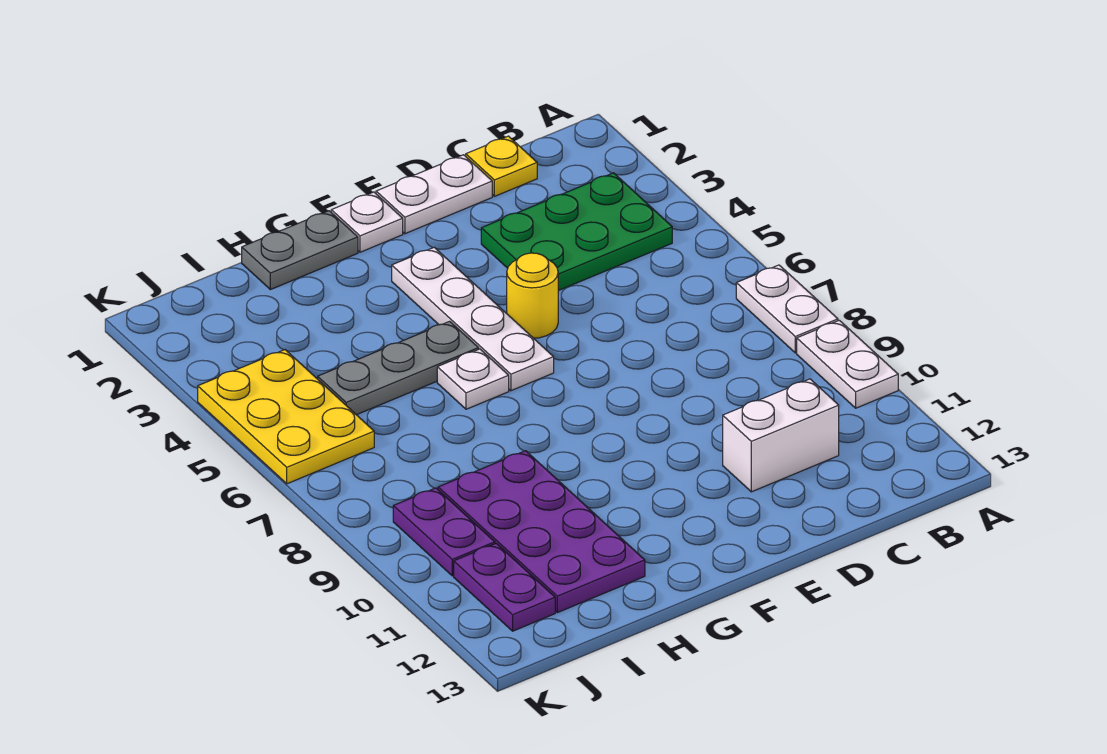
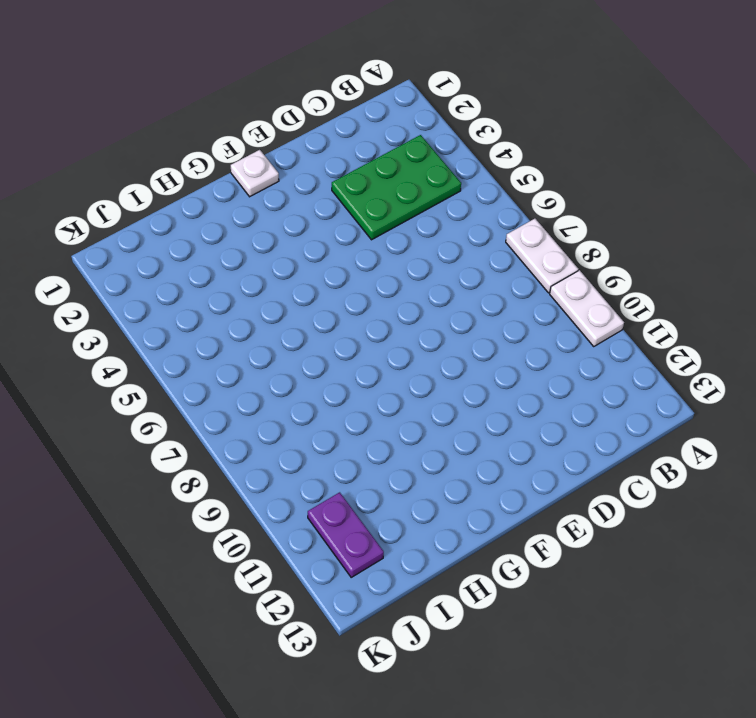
none -> yellow plate C1 level 1
none -> white brick C11:D11 level 1
none -> white plate D1:E1 level 1

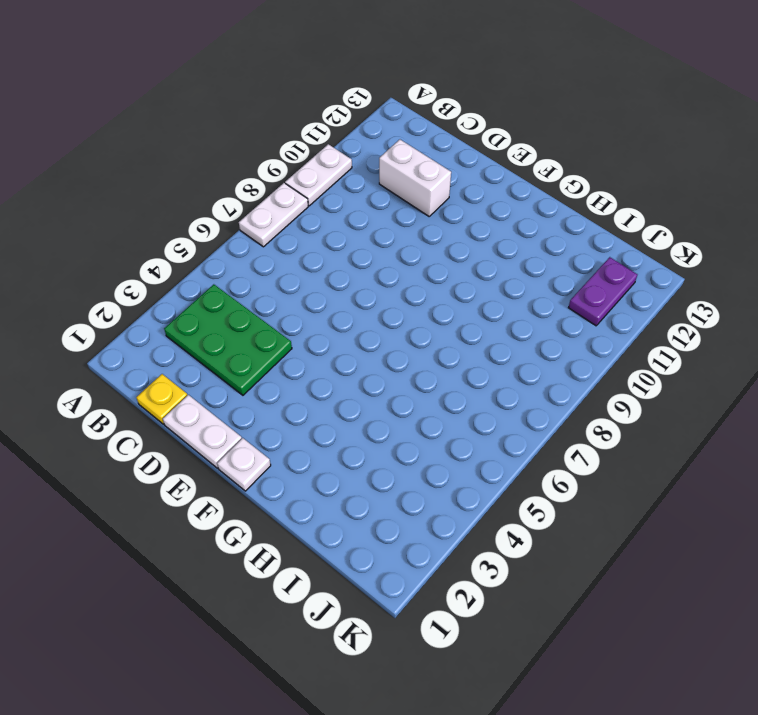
none -> yellow round brick E5 level 1
none -> white plate F3:F6 level 1
none -> grey plate G1:H1 level 1

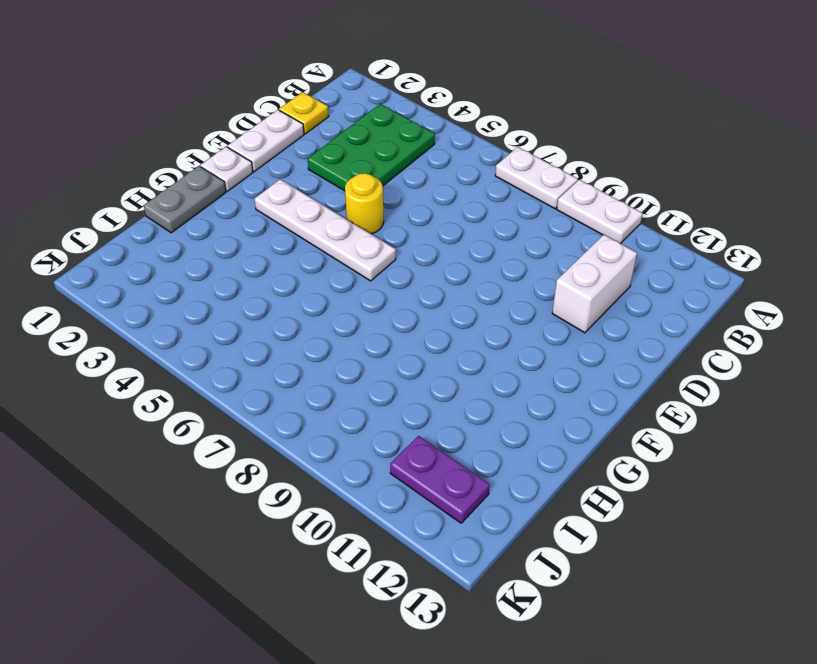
none -> grey plate G5:I5 level 1
none -> white plate G6 level 1
none -> purple plate H9:I12 level 1

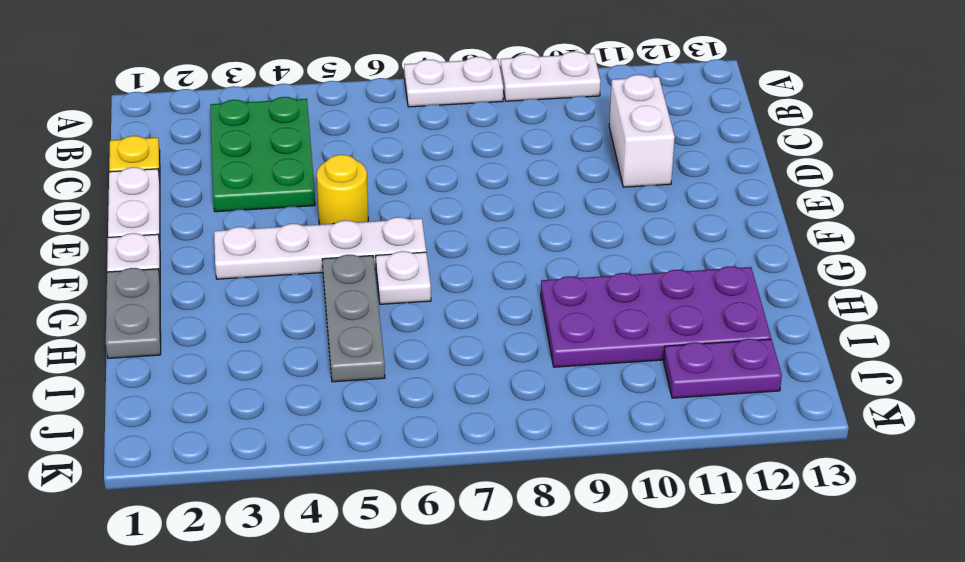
none -> yellow plate J4:K6 level 1
none -> purple plate J9:J10 level 1

